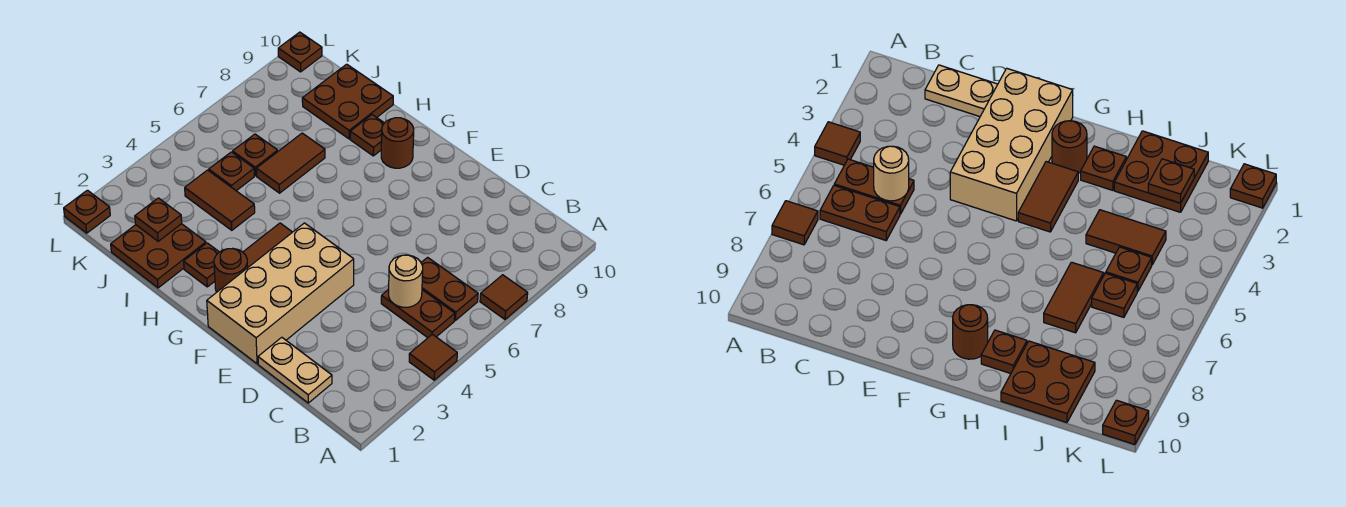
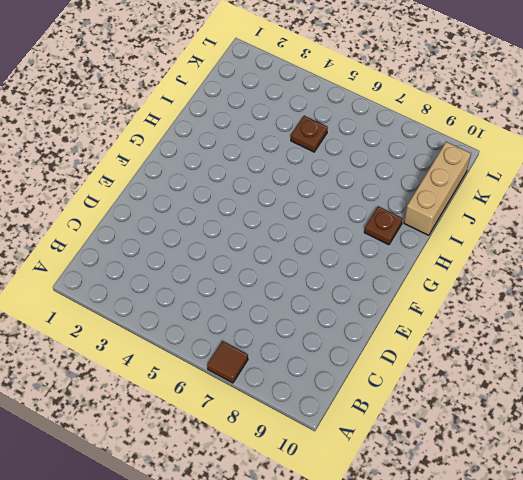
tan brick I10:K10 level 1 -> brown plate I9:J10 level 1
none -> brown tile A4 level 1
none -> brown plate B5:C5 level 1
none -> brown plate B6:C6 level 1

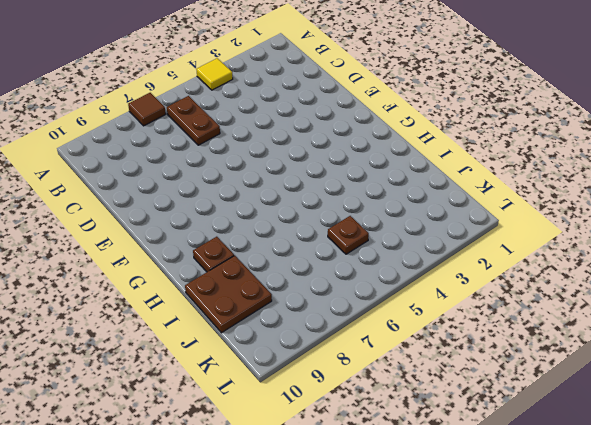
yellow tile A4 level 1 -> brown tile A4 level 1
none -> brown plate B5:C5 level 1
none -> tan plate C1:D1 level 1
none -> tan brick E1:F4 level 1

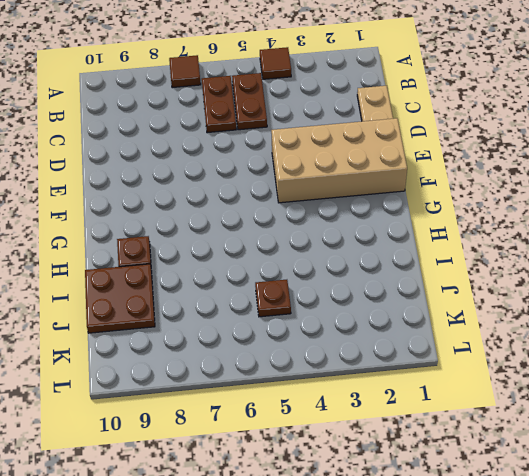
none -> brown round brick G2 level 1
none -> brown tile G3:G4 level 1
none -> brown round brick G9 level 1

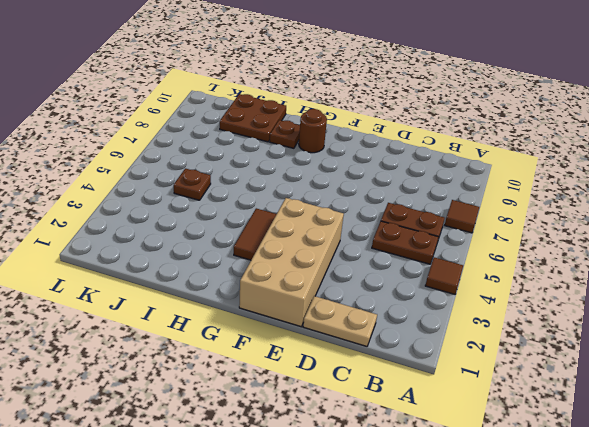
none -> brown round brick G2 level 1
none -> brown plate H2 level 1
none -> brown plate I1:J2 level 1

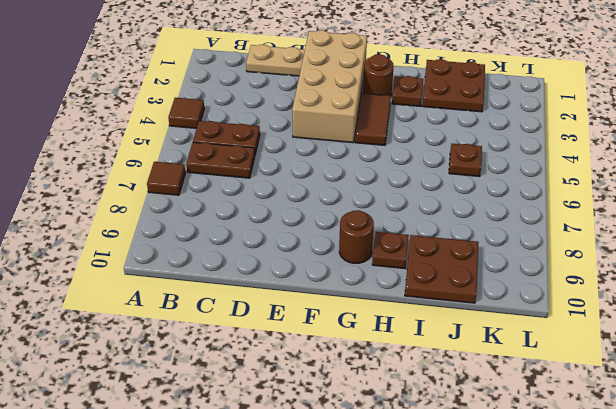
none -> brown tile I4:J4 level 1
none -> brown tile I6:I7 level 1
none -> brown plate J6 level 1

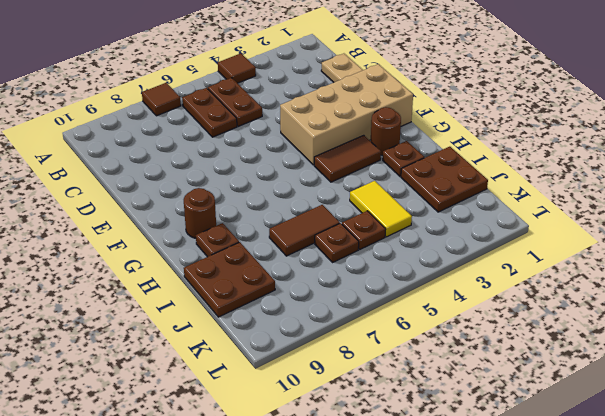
yellow tile I4:J4 level 1 -> brown tile I4:J4 level 1
none -> brown plate L1 level 1
none -> brown plate L10 level 1
none -> tan round brick C5 level 2

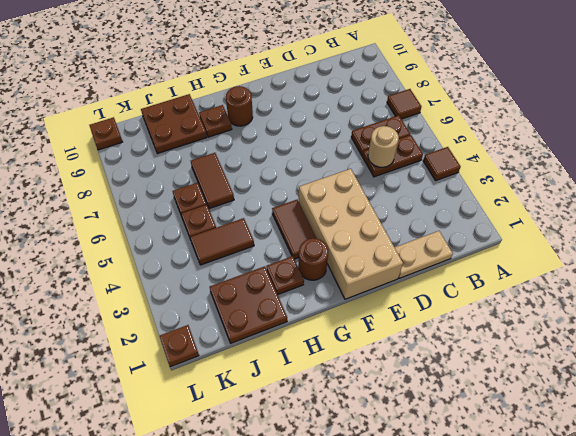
none -> brown plate J2 level 2

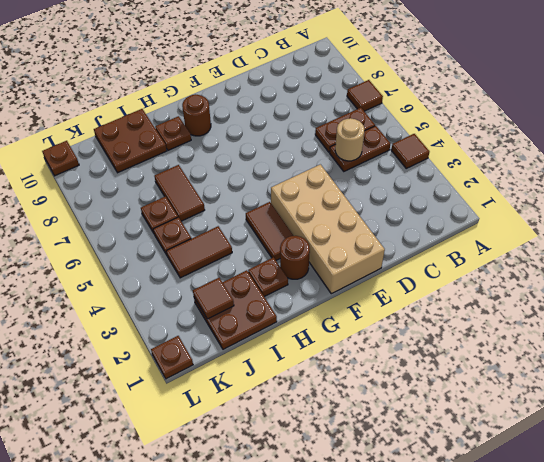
brown tile J2 level 2 -> brown plate J2 level 2
none -> tan plate C1:D1 level 1

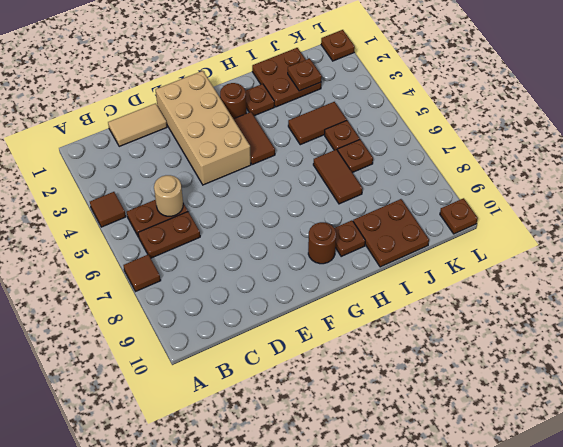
tan tile C1:D1 level 1 -> tan plate C1:D1 level 1

